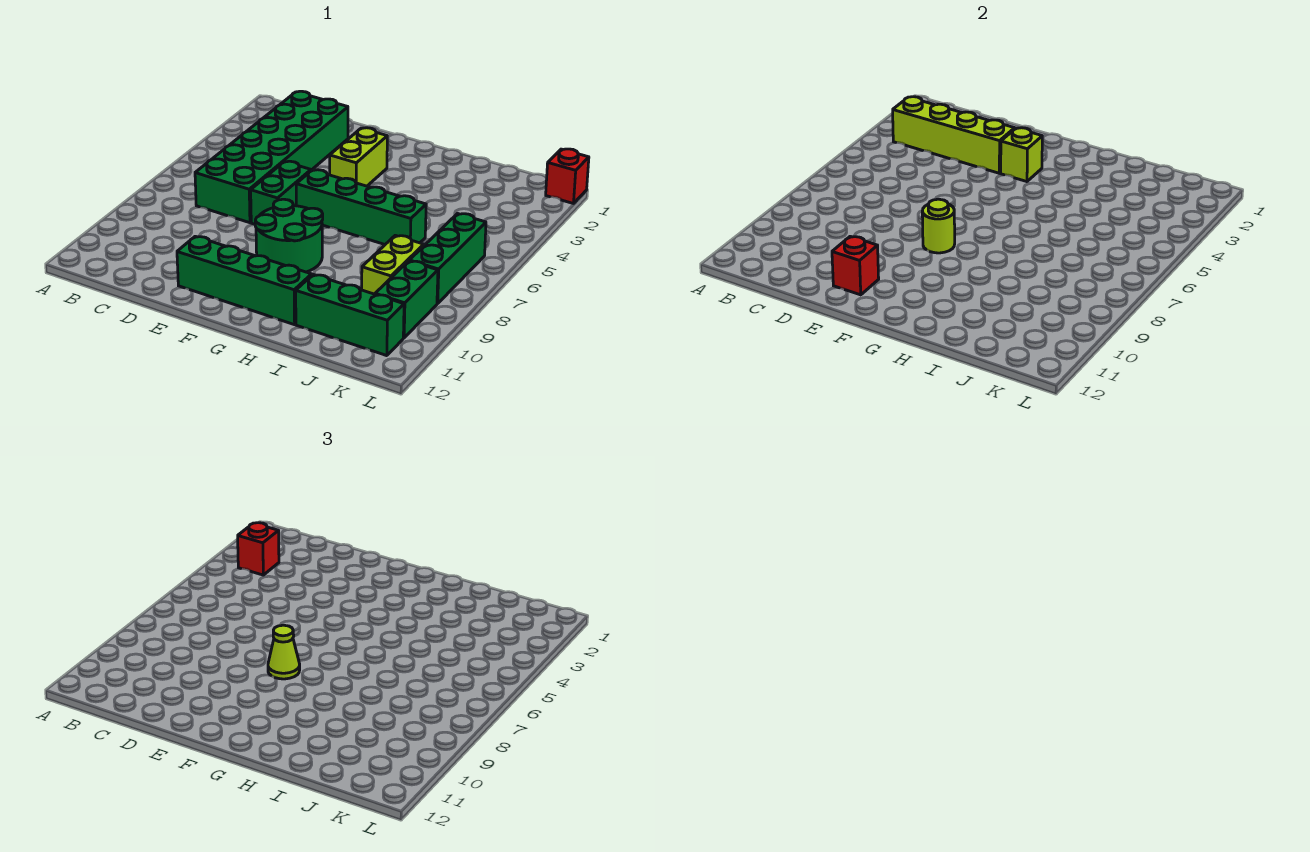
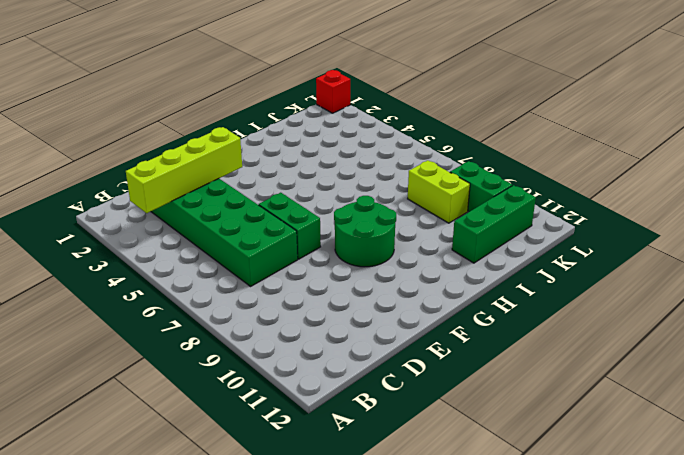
none -> green brick E11:H11 level 1
none -> lime brick F3:F4 level 1
none -> green brick F6:I6 level 1

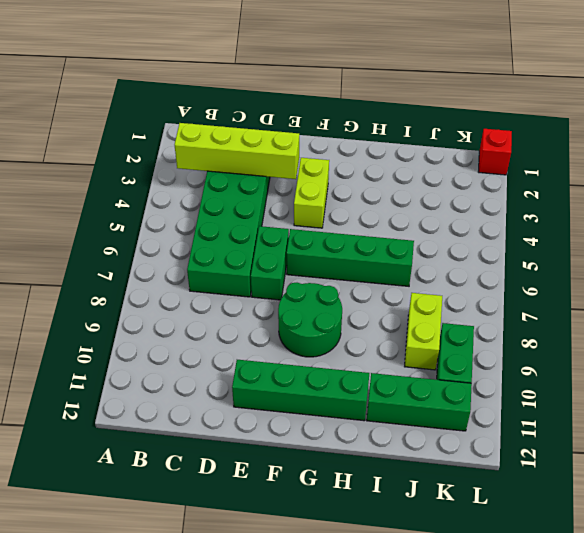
none -> green brick K6:K8 level 1
none -> red brick E11 level 2
none -> lime brick F3 level 2

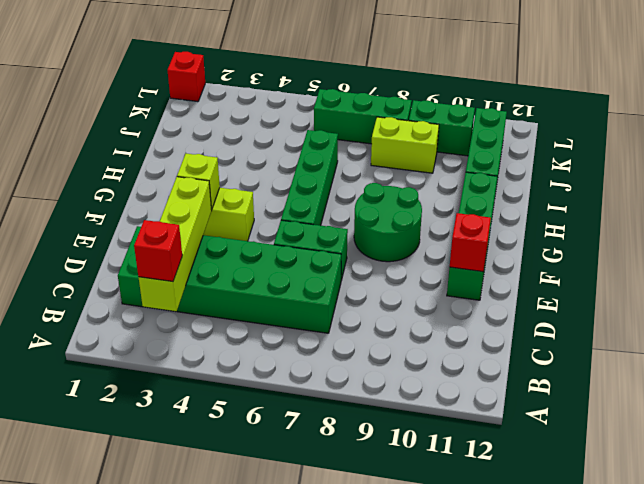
none -> lime round brick F8 level 2
none -> lime cone F8 level 3

